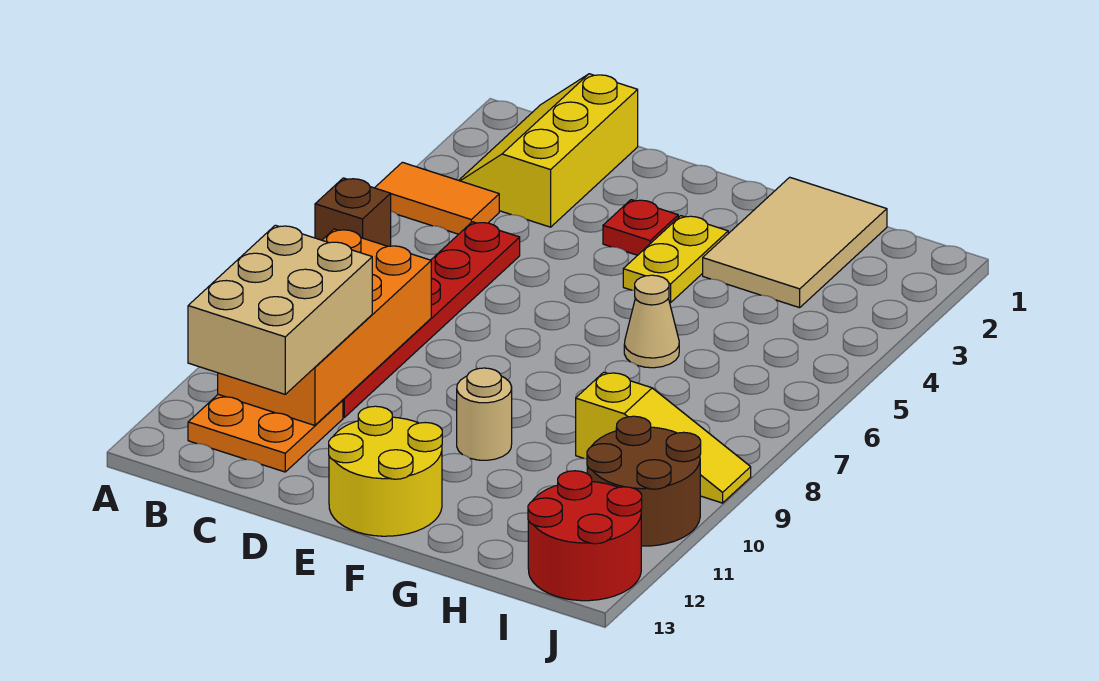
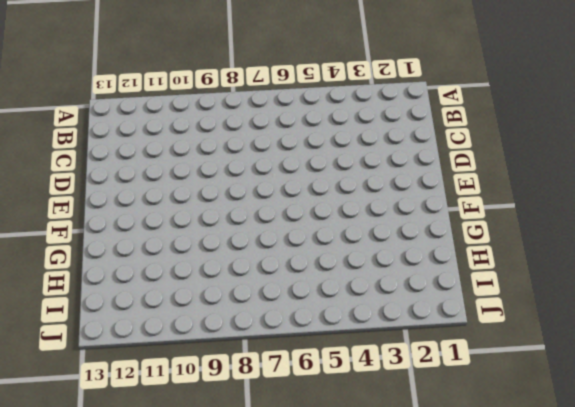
none -> orange tile A4:B4 level 1
none -> brown brick A6 level 1
none -> yellow slope B1:C3 level 1 top C

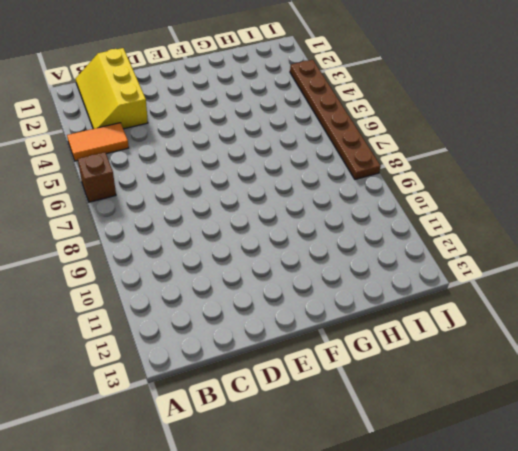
brown plate J3:J8 level 1 -> none
none -> orange plate B11:C12 level 1
none -> red plate C5:C10 level 1
none -> red plate E3 level 1

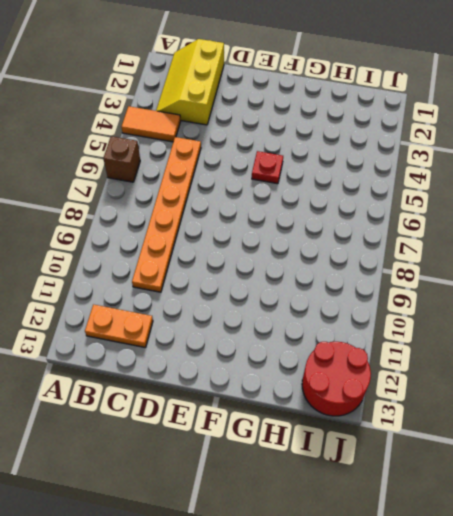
orange plate B12:C12 level 1 -> orange plate B11:C12 level 1
orange plate C5:C10 level 1 -> red plate C5:C10 level 1
red plate F5 level 1 -> red plate E3 level 1
none -> yellow round brick E12:F13 level 1
none -> yellow plate F3:F4 level 1
none -> tan round brick F10 level 1

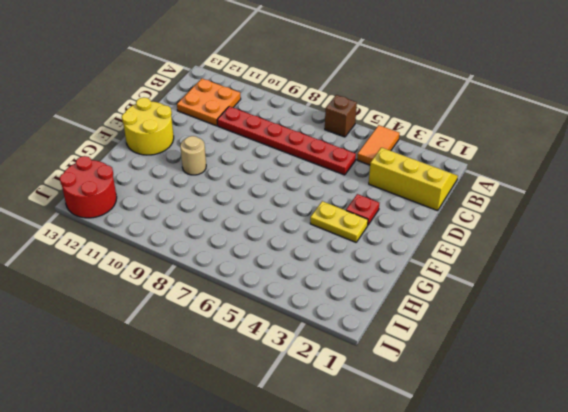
none -> tan tile G1:H3 level 1
none -> tan cone G6 level 1
none -> yellow slope H9:J9 level 1 top H

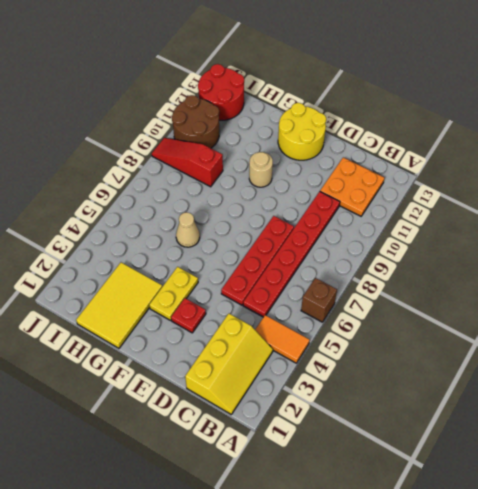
red plate D5:D8 level 1 -> none
yellow tile G1:H3 level 1 -> tan tile G1:H3 level 1
red slope H9:J9 level 1 top H -> yellow slope H9:J9 level 1 top H
none -> orange brick B8:C11 level 2
none -> tan brick B10:C12 level 3

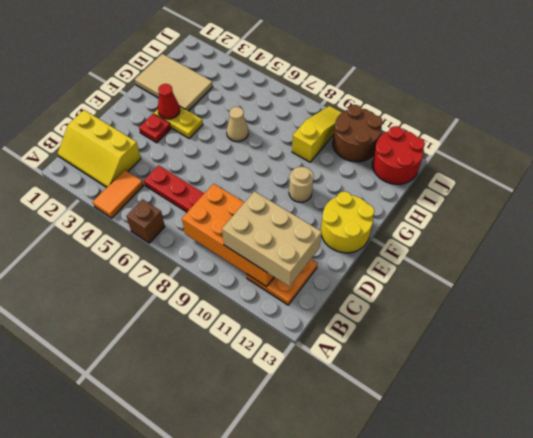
red cone F3 level 2 -> none

